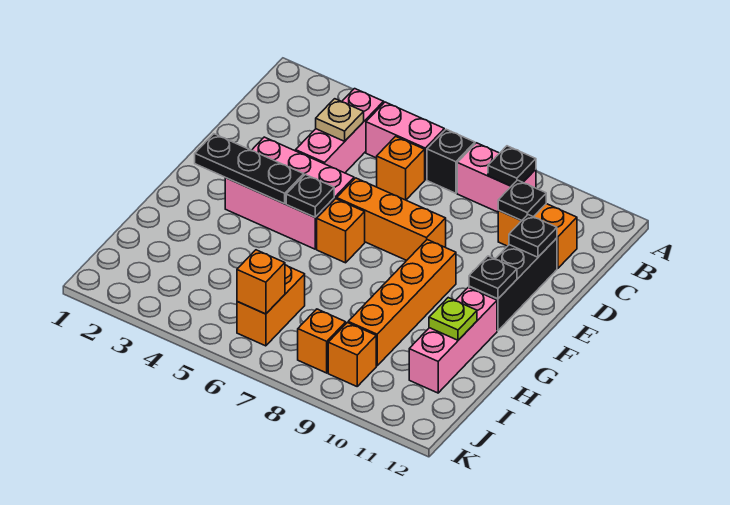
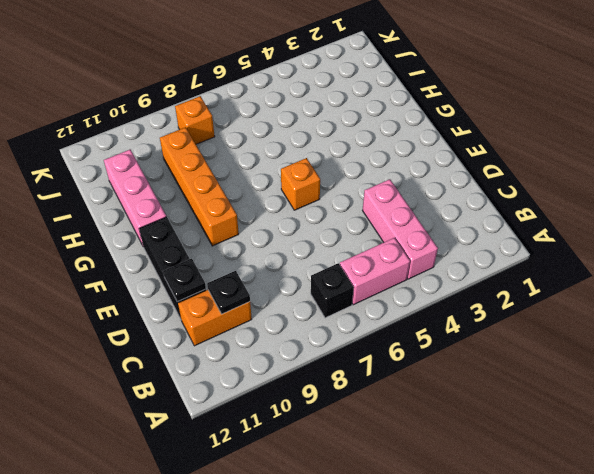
none -> pink brick B8:B9 level 1
none -> orange brick C6 level 1
none -> pink brick E3:F5 level 1

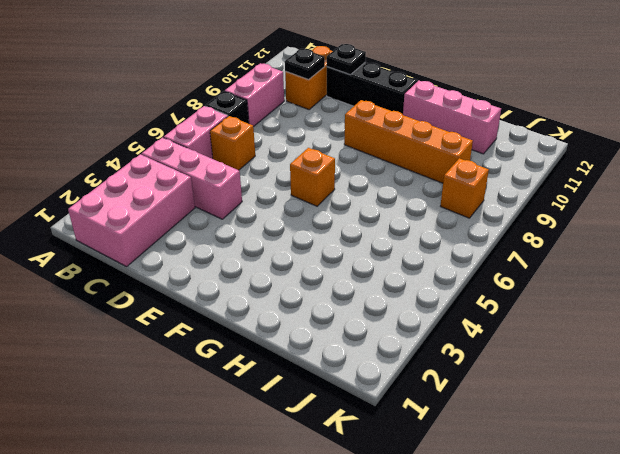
pink brick B1:C3 level 1 -> pink brick E3:F5 level 1
none -> orange brick E6:E8 level 1
none -> orange brick I6:J6 level 1
none -> orange brick J9 level 1

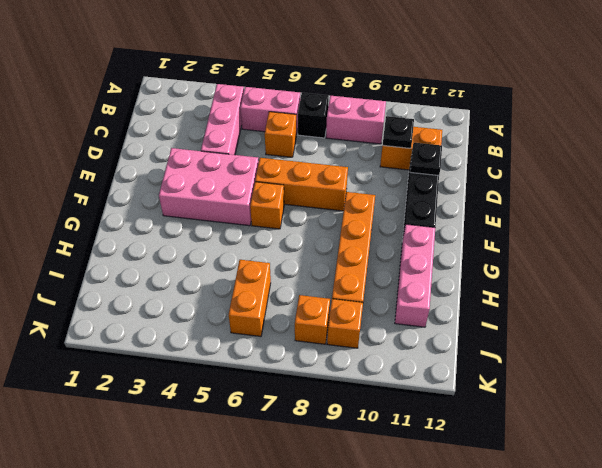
none -> black plate B9 level 2
none -> tan plate C4 level 2
none -> black plate F2:F4 level 2

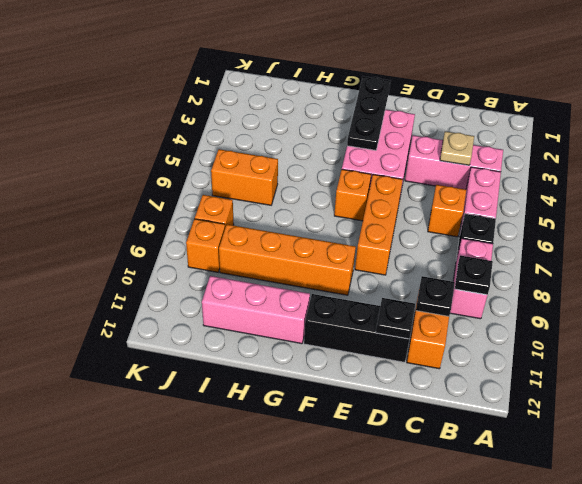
none -> black plate F5 level 2
none -> black plate F11 level 2
none -> lime plate H11 level 2

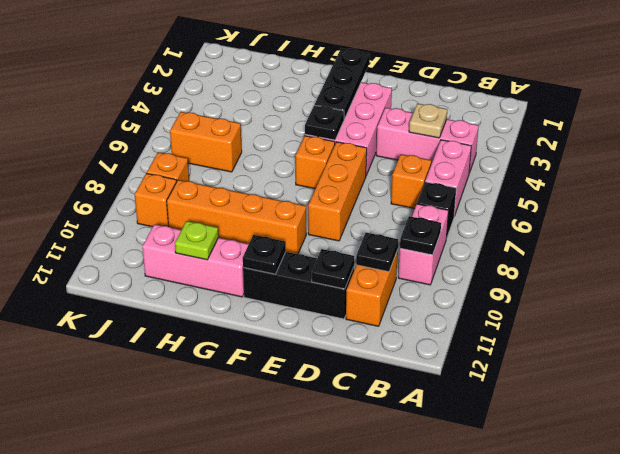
none -> orange brick J6 level 2

